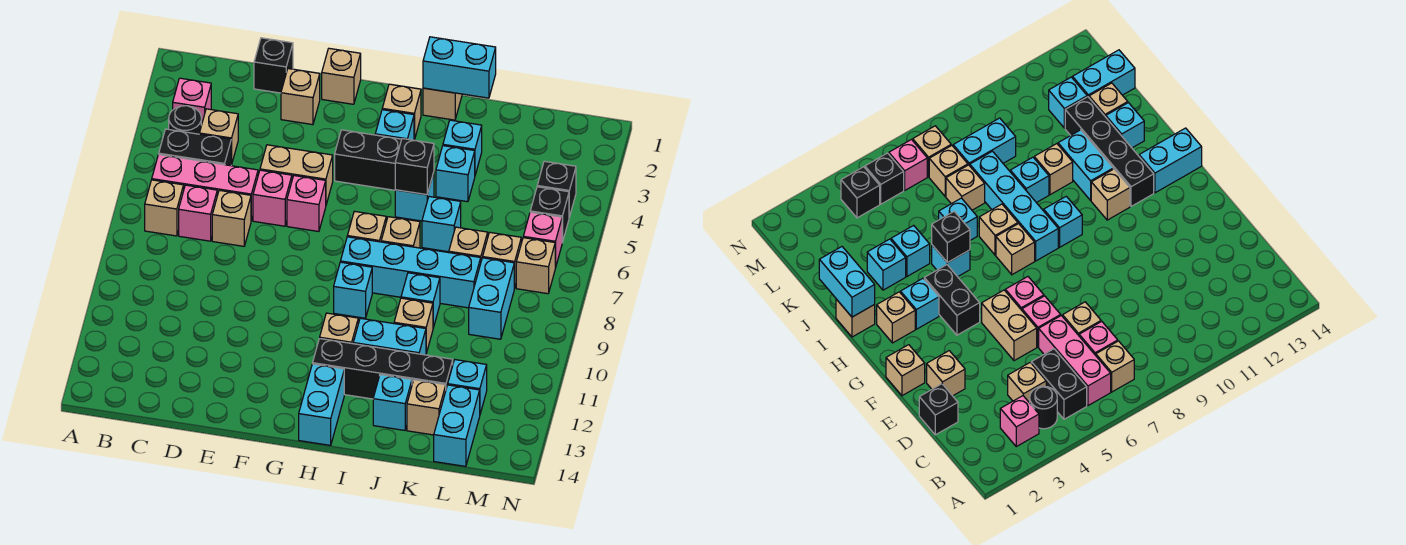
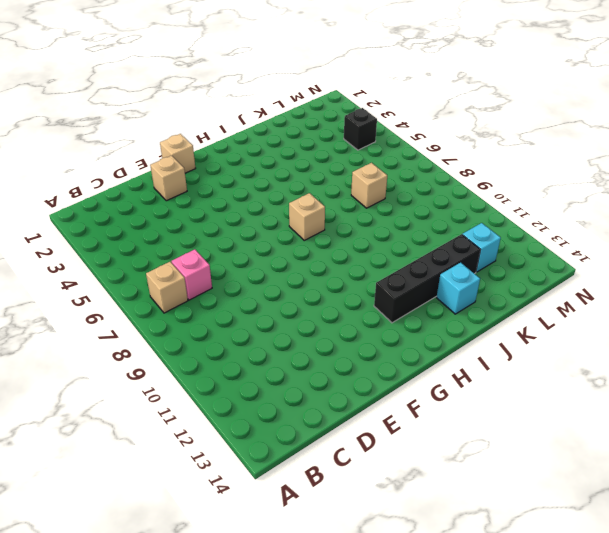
none -> pink brick B3 level 1
none -> black round brick B4 level 1
none -> black brick B5:C5 level 1
none -> pink brick B6:D6 level 1

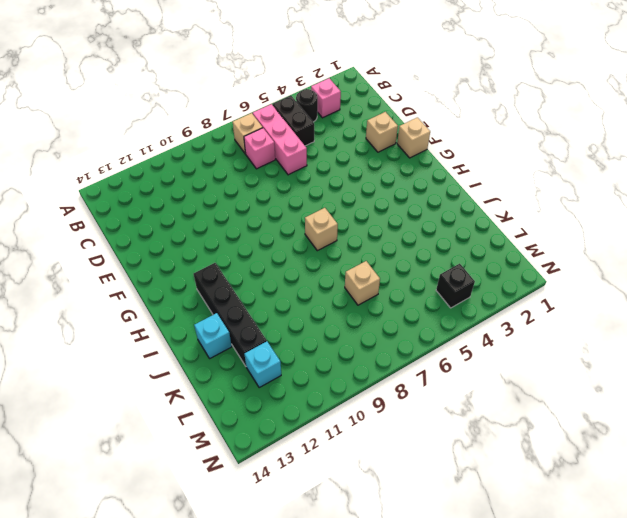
none -> tan brick C4 level 1
none -> black brick D1 level 1
none -> tan brick D7 level 1
none -> tan brick E5:F5 level 1

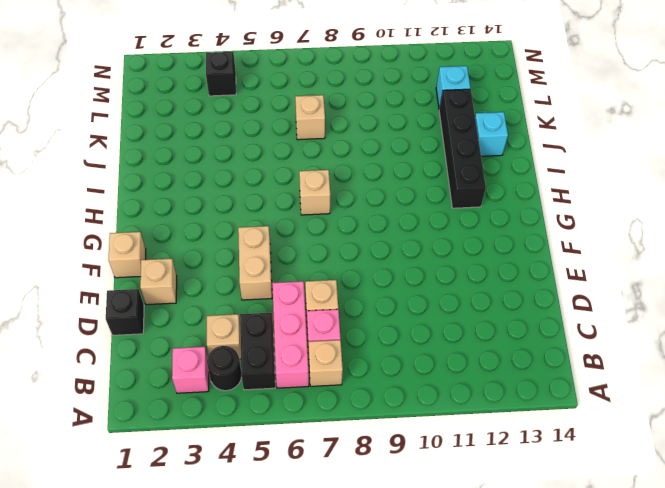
none -> pink brick E6 level 1
none -> pink brick F6 level 1
none -> black brick G4:H4 level 1
none -> tan brick H2 level 1

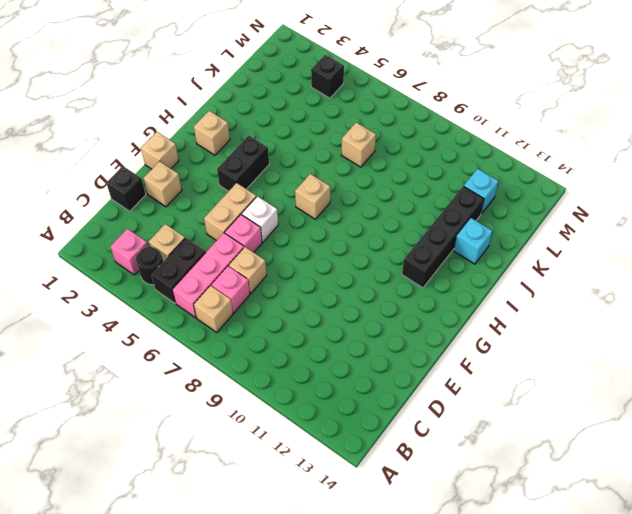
white brick F6 level 1 -> pink brick F6 level 1
none -> cyan brick H3 level 1
none -> cyan brick H8:K8 level 1
none -> cyan brick H9 level 1
none -> tan brick H11 level 1

